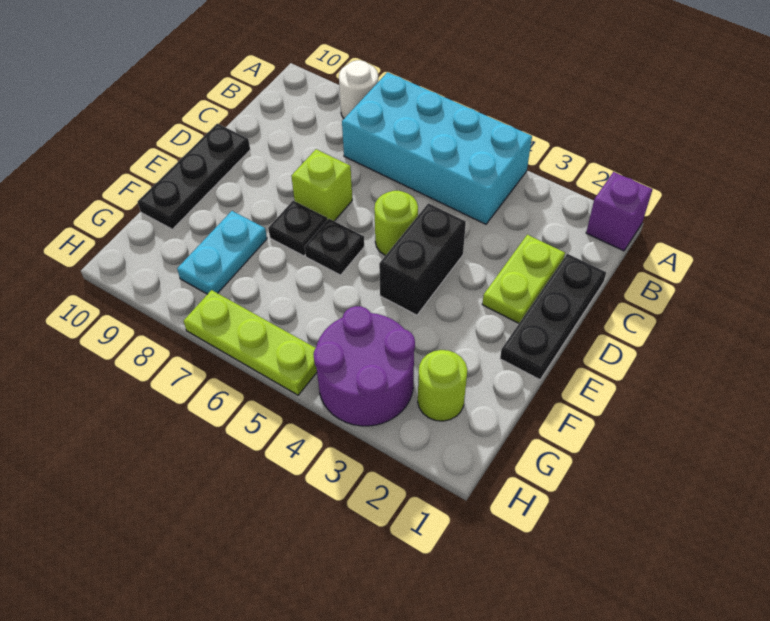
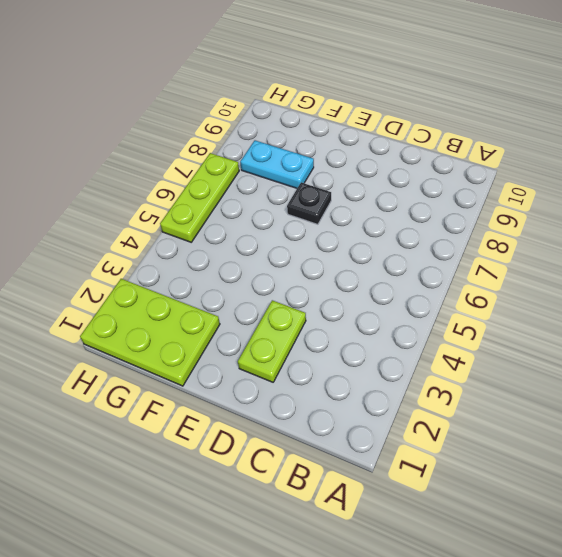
lime plate D2:D3 level 1 -> lime plate C2:D2 level 1
lime plate F1:H2 level 1 -> lime round brick G2 level 1
none -> purple brick A1 level 1
none -> cyan brick A4:B7 level 1
none -> white round brick A8 level 1

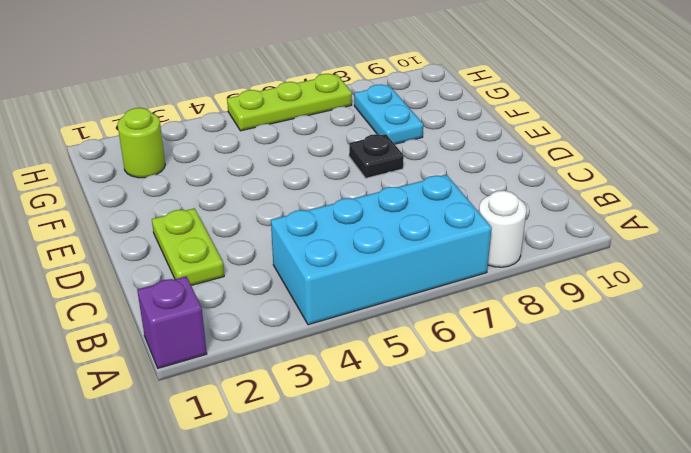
none -> black plate C1:E1 level 1
none -> black brick D4:E4 level 1
none -> lime round brick D5 level 1

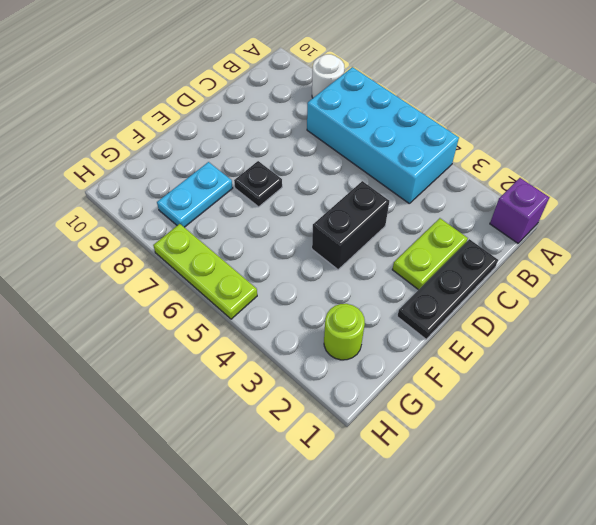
none -> lime round brick D5 level 1
none -> lime brick D7 level 1
none -> black plate D10:F10 level 1

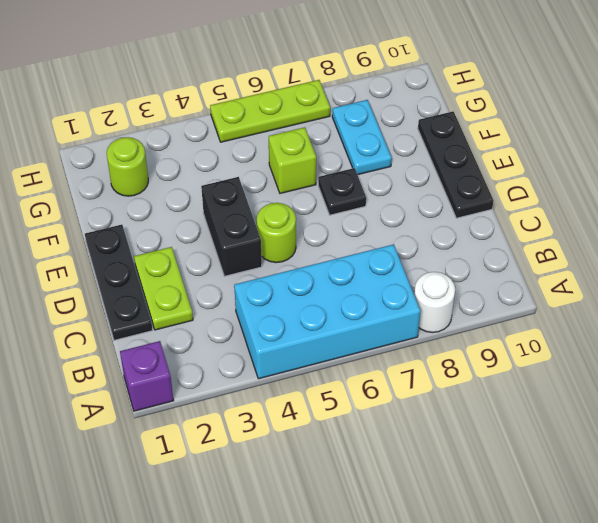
lime brick F6 level 1 -> lime brick D7 level 1
none -> black plate E6 level 1
none -> purple round brick G3:H4 level 1

